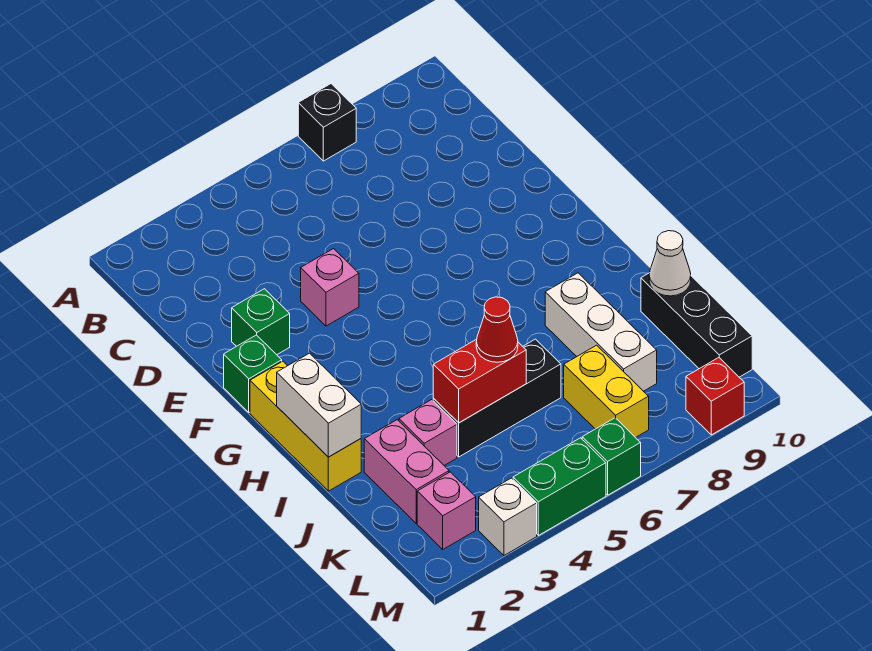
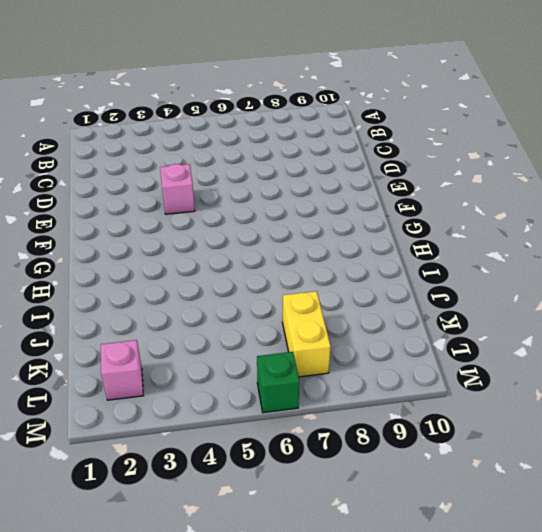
none -> black brick A7 level 1
none -> green brick E2 level 1
none -> green brick F1 level 1

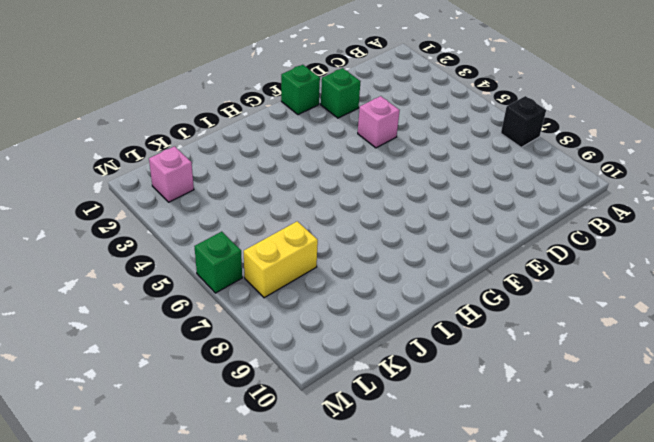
none -> yellow brick G1:I1 level 1
none -> white brick I8:K8 level 1
none -> pink brick J2:K2 level 1

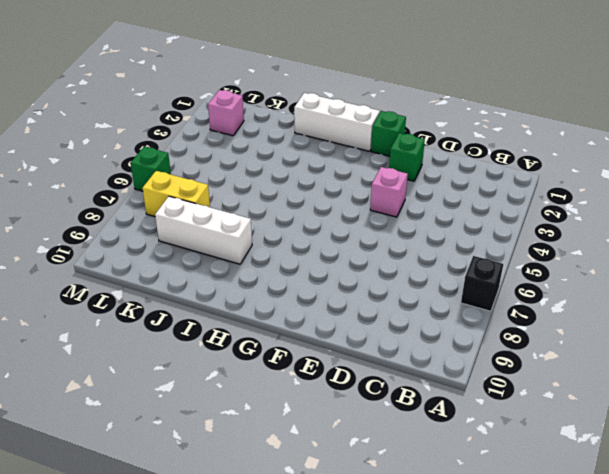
white brick G1:I1 level 1 -> yellow brick G1:I1 level 1
none -> pink brick J2:K2 level 1
none -> pink brick J3 level 1
none -> black brick J4:J6 level 1

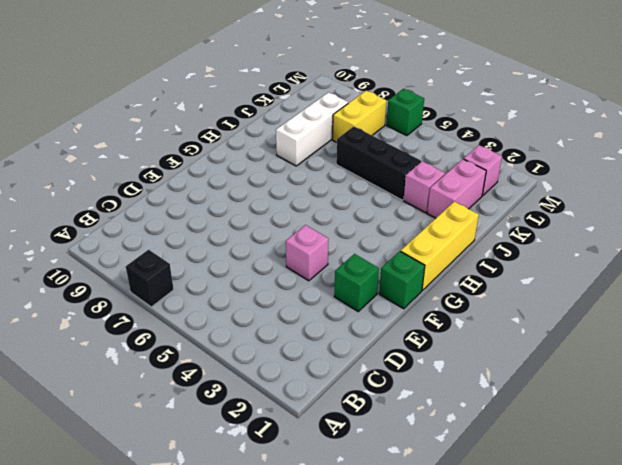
none -> black brick J10:L10 level 1
none -> white brick M3 level 1
none -> green brick M4:M5 level 1

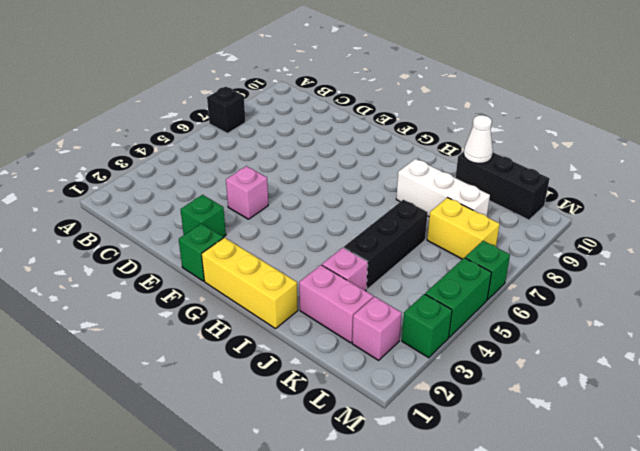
green brick M3 level 1 -> white brick M3 level 1
none -> red brick M9 level 1
none -> white brick H1:I1 level 2
none -> red brick J4:J5 level 2

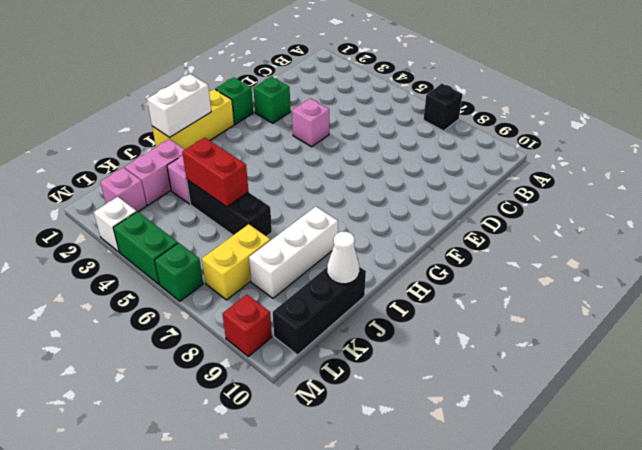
none -> red cone J5 level 3

